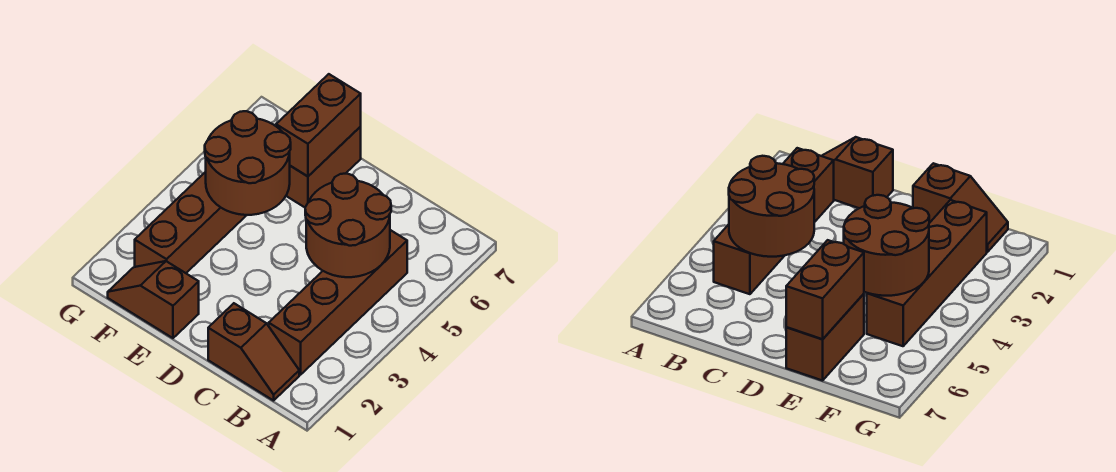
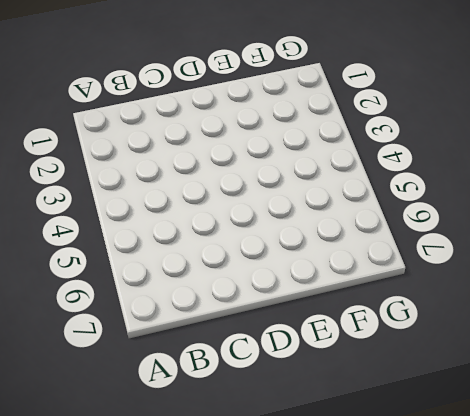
none -> brown slope B1:C1 level 1 top C
none -> brown brick B2:B5 level 1

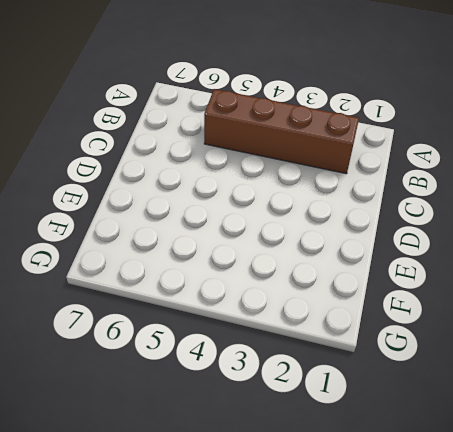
none -> brown slope B1:C1 level 1 top C
none -> brown slope E1:F1 level 1 top E

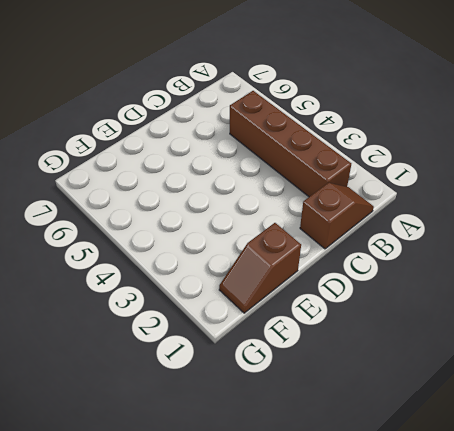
none -> brown brick E6:E7 level 1
none -> brown brick F2:F5 level 1

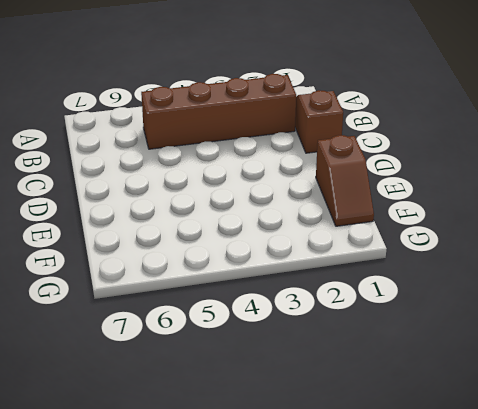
none -> brown brick E6:E7 level 1
none -> brown brick F2:F5 level 1

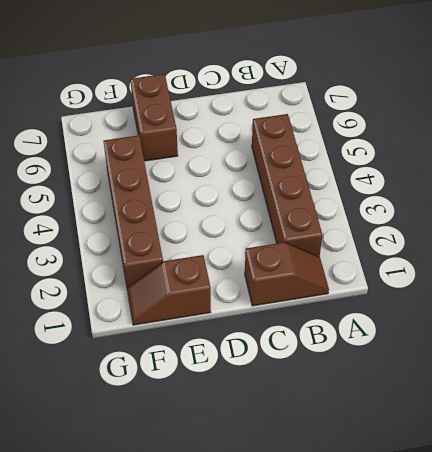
none -> brown round brick B4:C5 level 2
none -> brown round brick E4:F5 level 2

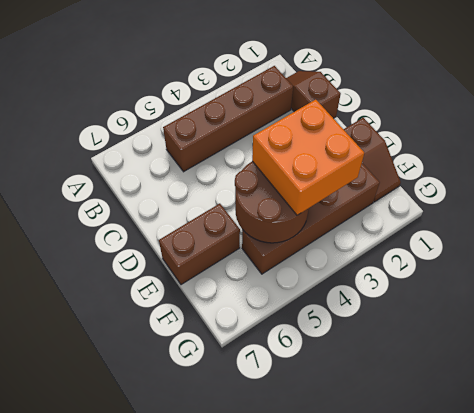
orange brick E3:F4 level 3 -> none
none -> brown round brick B4:C5 level 2
none -> brown brick E6:E7 level 2

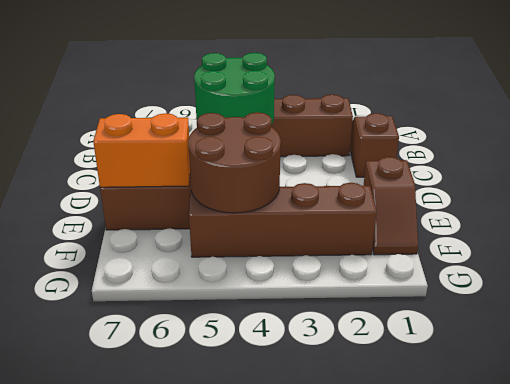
green round brick B4:C5 level 2 -> brown round brick B4:C5 level 2
orange brick E6:E7 level 2 -> brown brick E6:E7 level 2

